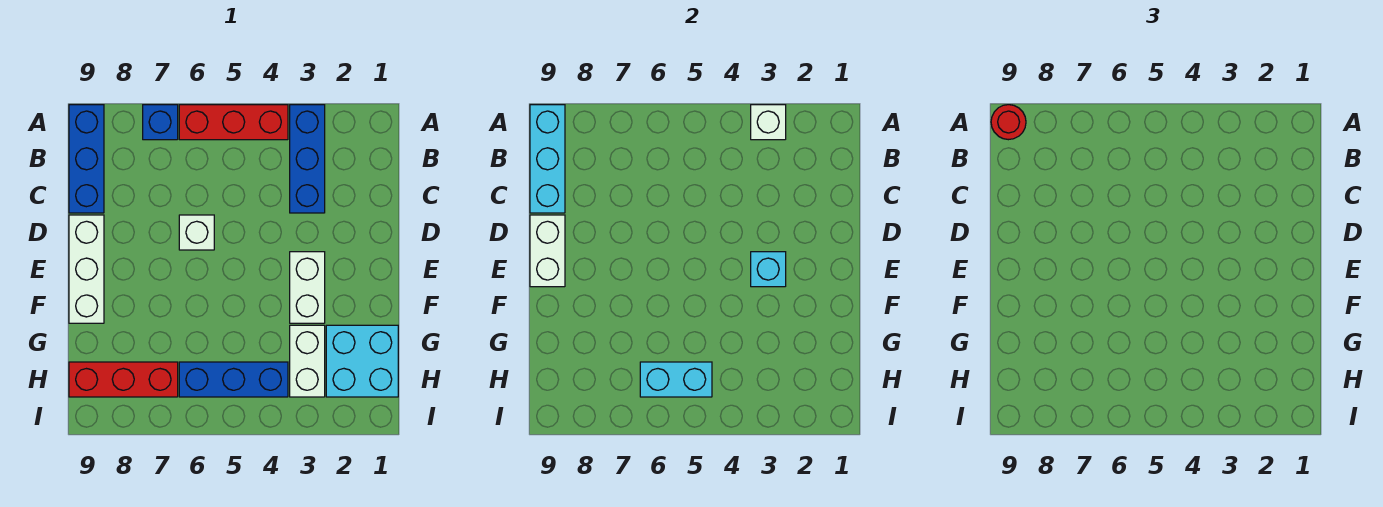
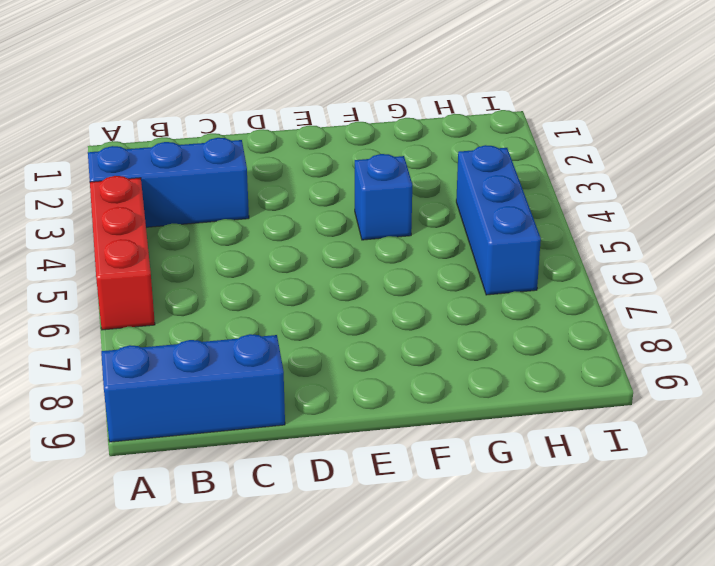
blue brick F4 level 1 -> blue brick A7 level 1
none -> white brick D6 level 1
none -> white brick D9:F9 level 1
none -> white brick E3:F3 level 1

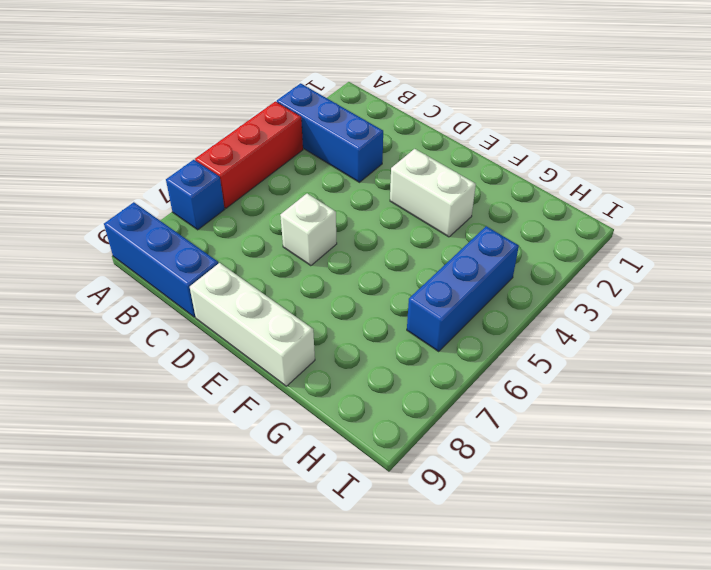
none -> cyan brick G1:H2 level 1
none -> white brick G3:H3 level 1
none -> red brick H7:H9 level 1

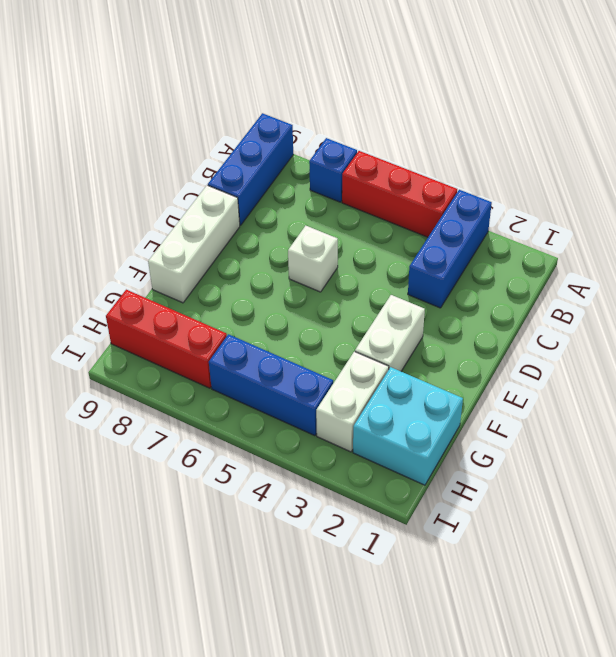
none -> white brick A3 level 2
none -> cyan brick A9:C9 level 2
none -> white brick D9:E9 level 2

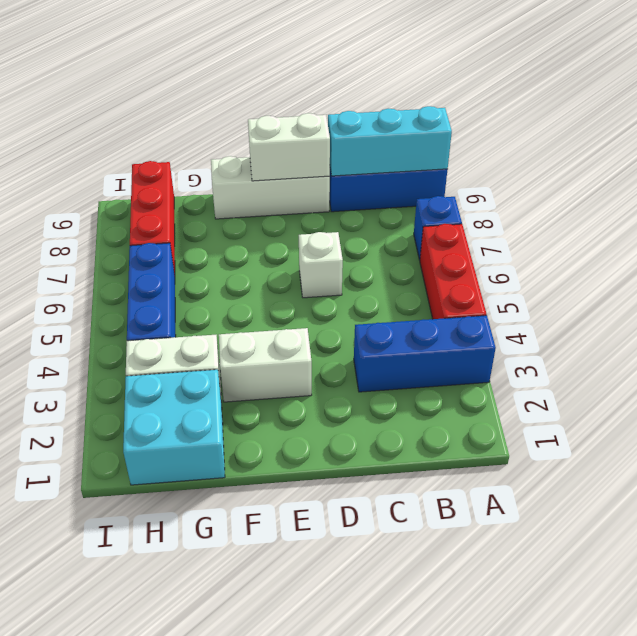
none -> white brick A3 level 2
none -> cyan brick E3 level 2
none -> cyan brick H5:H6 level 2

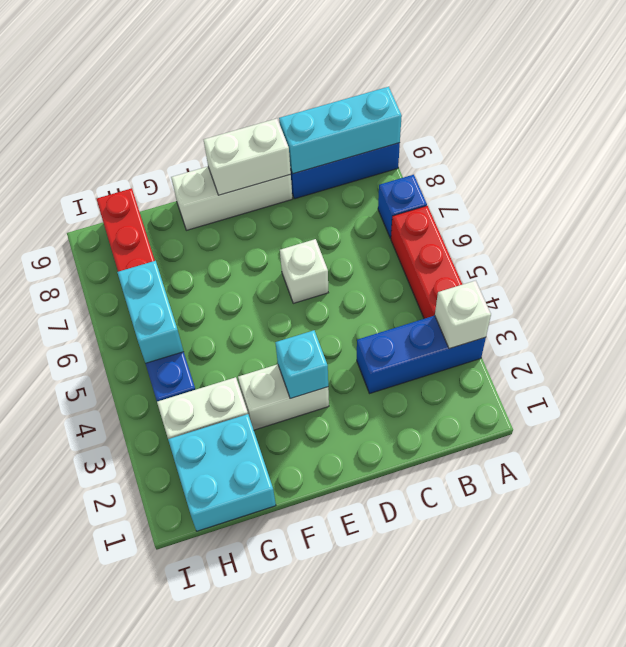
none -> red round brick A9 level 3

